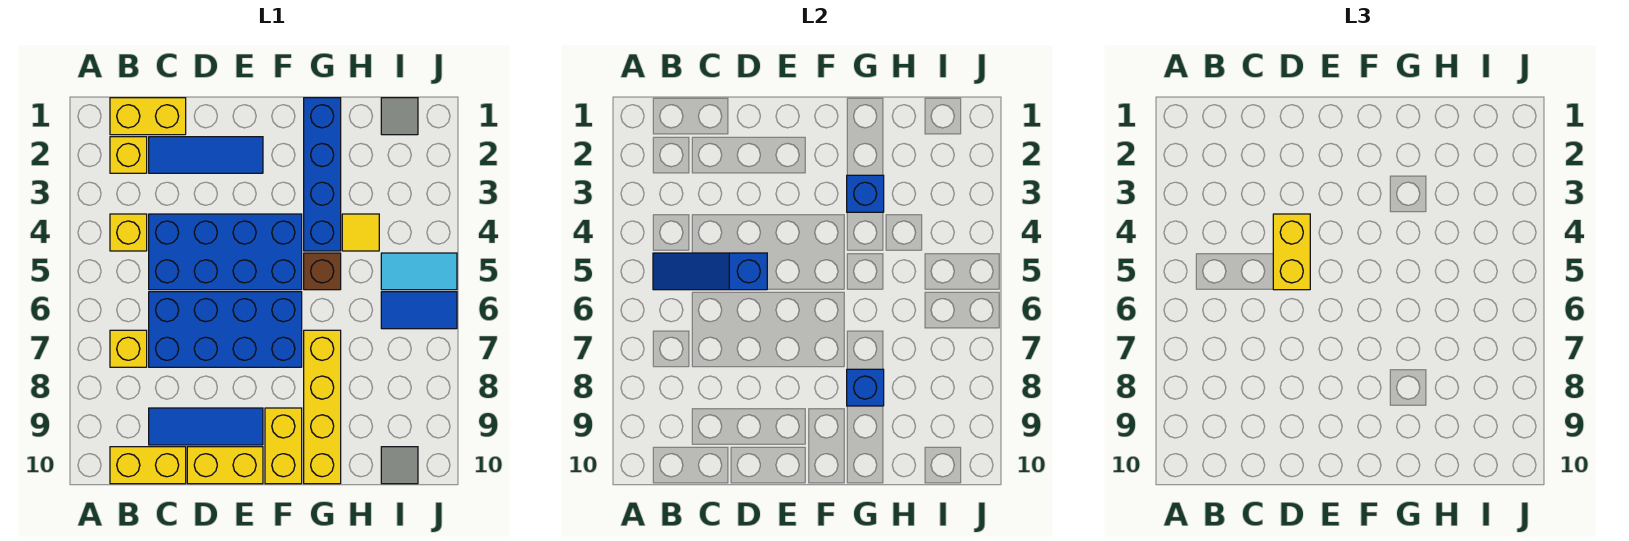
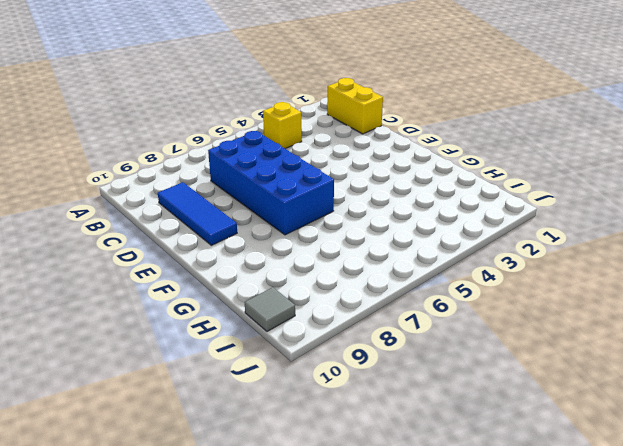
none -> yellow brick B2 level 1
none -> yellow brick B7 level 1
none -> yellow brick B10:C10 level 1

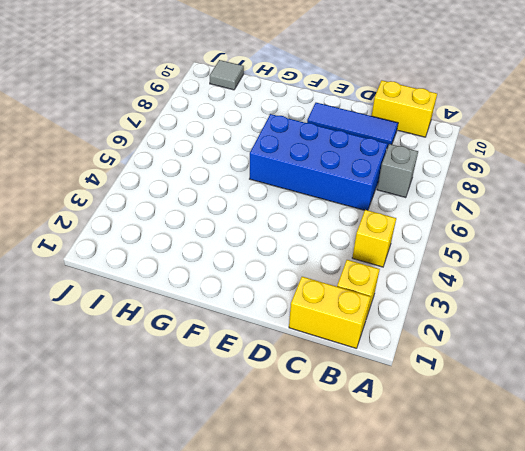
grey brick B7 level 1 -> yellow brick B7 level 1
none -> blue tile C2:E2 level 1
none -> blue brick C4:F5 level 1
none -> yellow brick D10:E10 level 1

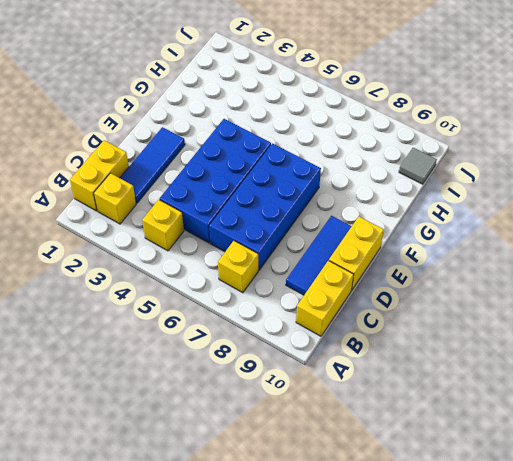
none -> yellow brick F9:F10 level 1
none -> blue brick G1:G4 level 1
none -> brown brick G5 level 1

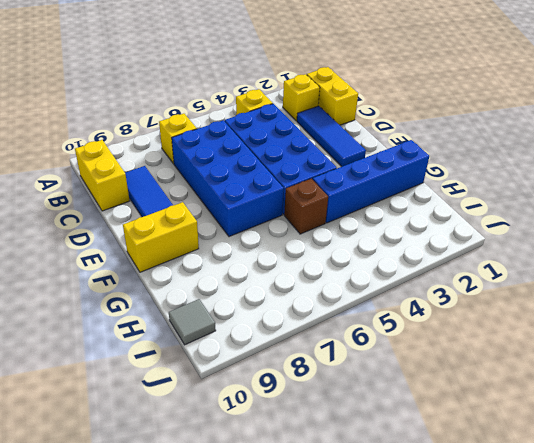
none -> yellow brick D10:E10 level 1
none -> yellow brick G7:G10 level 1
none -> yellow tile H4 level 1

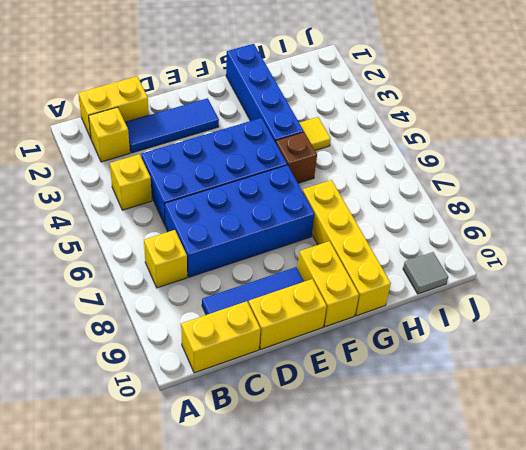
none -> grey tile I1 level 1
none -> cyan tile I5:J5 level 1
none -> blue tile I6:J6 level 1

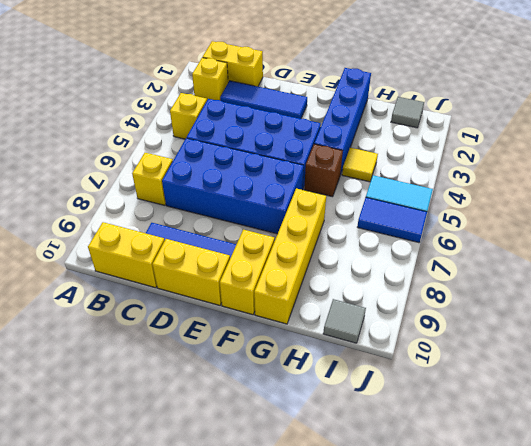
none -> blue slope B5:D5 level 2 top D
none -> blue brick G3 level 2
none -> blue brick G8 level 2

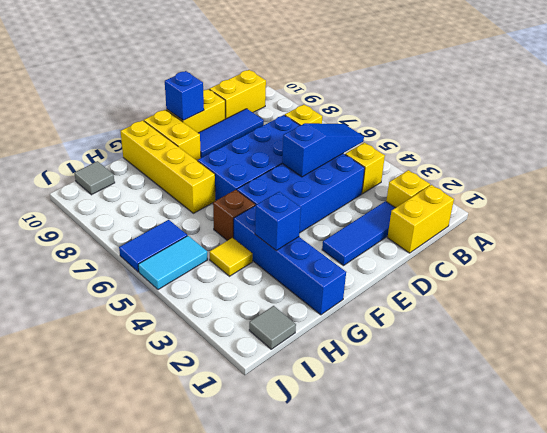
blue brick E10 level 2 -> blue brick G8 level 2
none -> yellow brick D4:D5 level 3

